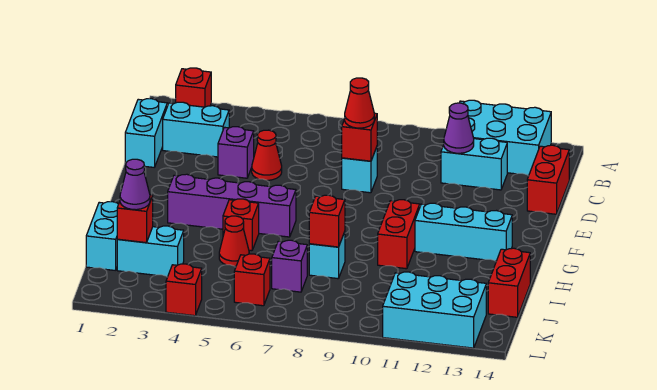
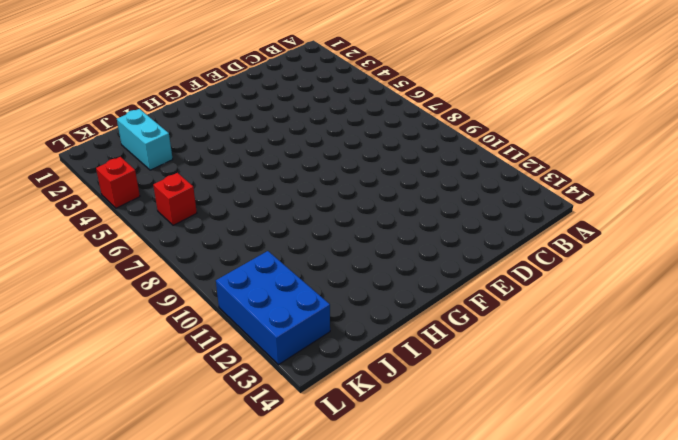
blue brick K11:L13 level 1 -> cyan brick K11:L13 level 1
none -> red brick A2 level 1
none -> cyan brick A11:B13 level 1
none -> cyan brick C1:D1 level 1

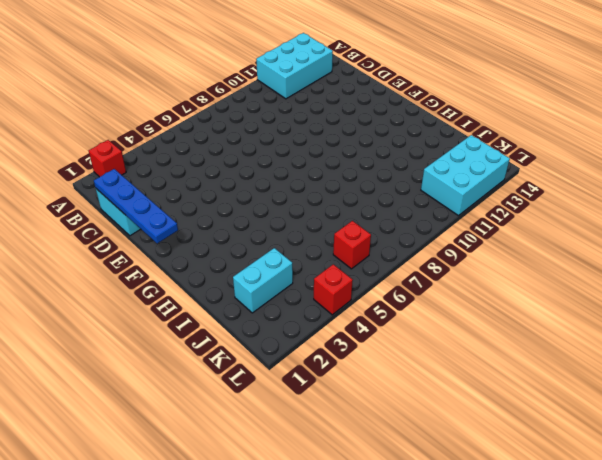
blue plate C1:F1 level 2 -> none
none -> cyan brick C2:C3 level 1
none -> cyan brick C11:C12 level 1
none -> red brick C14:D14 level 1

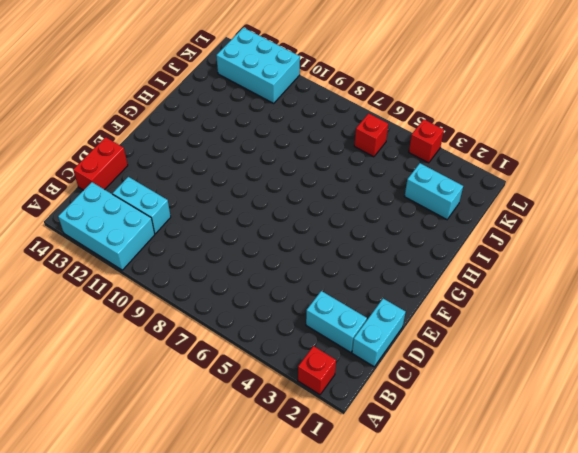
none -> purple brick D4 level 1
none -> red cone D5 level 1
none -> cyan brick D8 level 1

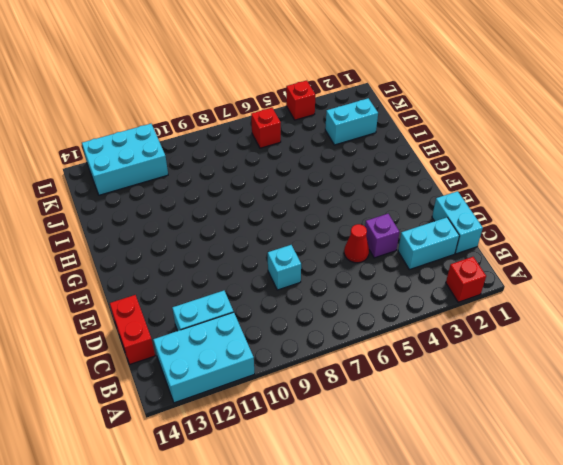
none -> purple brick G3:G6 level 1
none -> red brick G10:H10 level 1
none -> cyan brick G11:G13 level 1

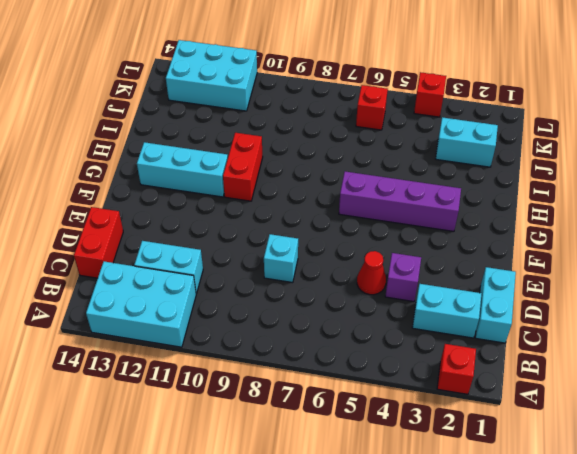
none -> red brick H5 level 1
none -> cyan brick I1:J1 level 1
none -> red cone I5 level 1

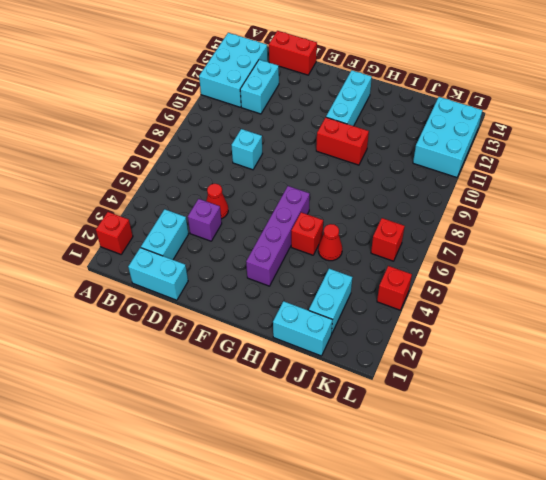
none -> cyan brick I8 level 1
none -> red brick I14:J14 level 1
none -> purple brick J7 level 1

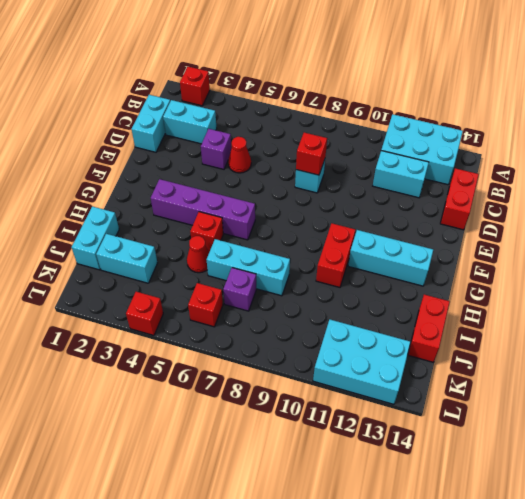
cyan brick I6:I8 level 1 -> cyan brick I8 level 1
none -> purple cone C11 level 2
none -> red brick I8 level 2
none -> red brick J2 level 2

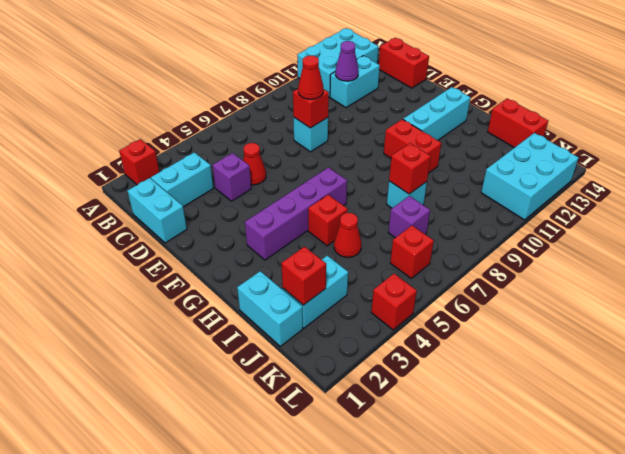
none -> purple cone J2 level 3

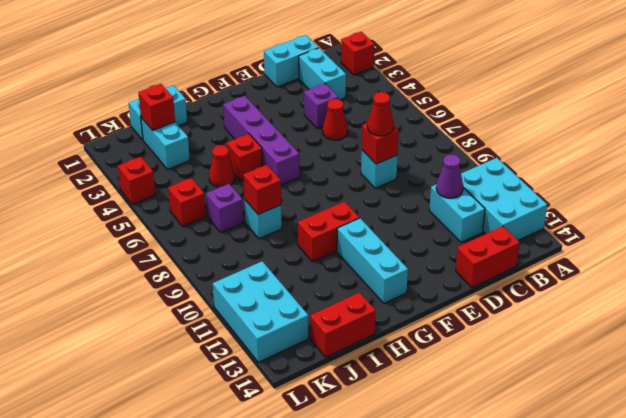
none -> purple cone J2 level 3

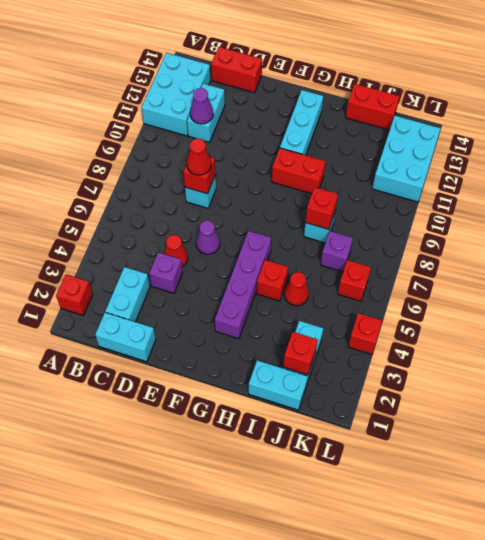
purple cone E6 level 1 -> purple cone J2 level 3

